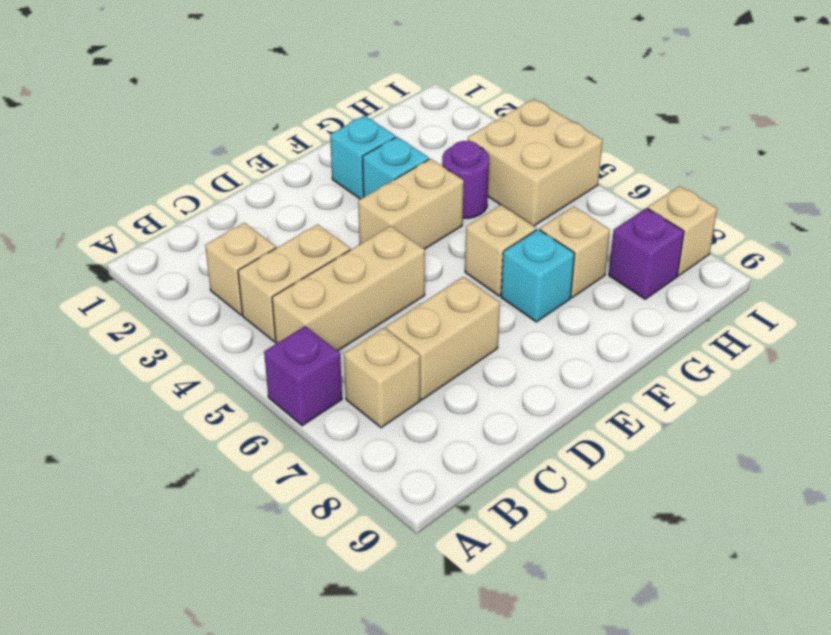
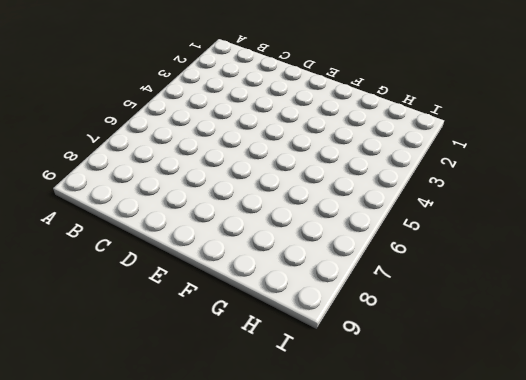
none -> purple brick A6 level 1
none -> tan brick B3 level 1
none -> tan brick B4:C4 level 1

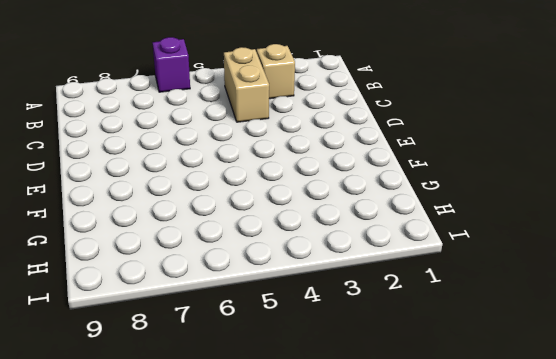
none -> tan brick B5:D5 level 1
none -> tan brick B7 level 1
none -> tan brick C7:D7 level 1

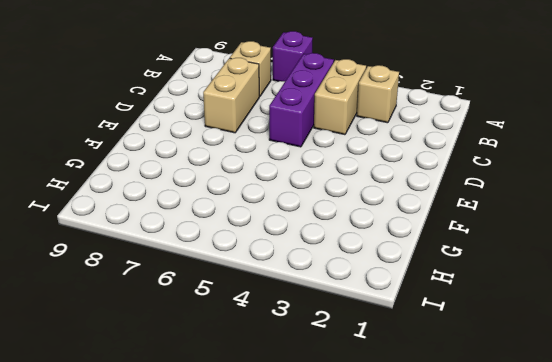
purple brick B5:D5 level 1 -> tan brick B5:D5 level 1
none -> tan brick E4:F4 level 1
none -> cyan brick F2 level 1
none -> cyan brick F3 level 1

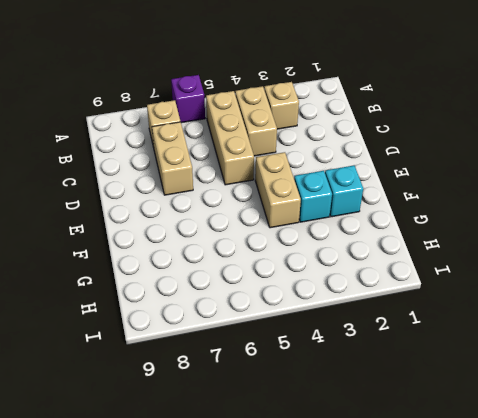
none -> tan brick F6 level 1
none -> cyan brick F7 level 1
none -> purple round brick G4 level 1

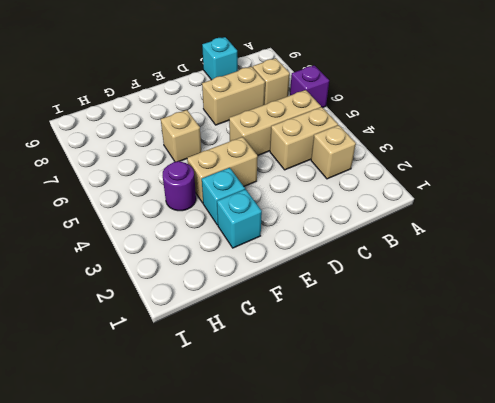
cyan brick C9 level 1 -> cyan brick F7 level 1
none -> tan brick G7 level 1
none -> tan brick H4:I5 level 1
none -> purple brick H8 level 1

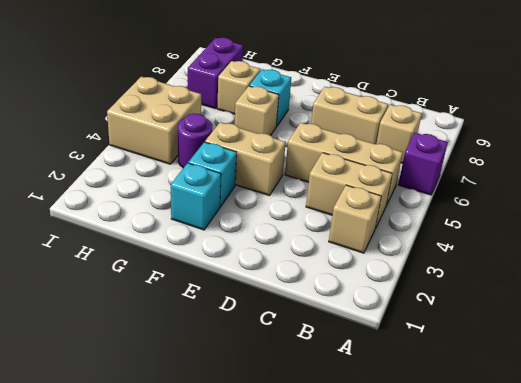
purple brick H7:H8 level 1 -> purple brick H8 level 1
none -> tan brick I8 level 1

